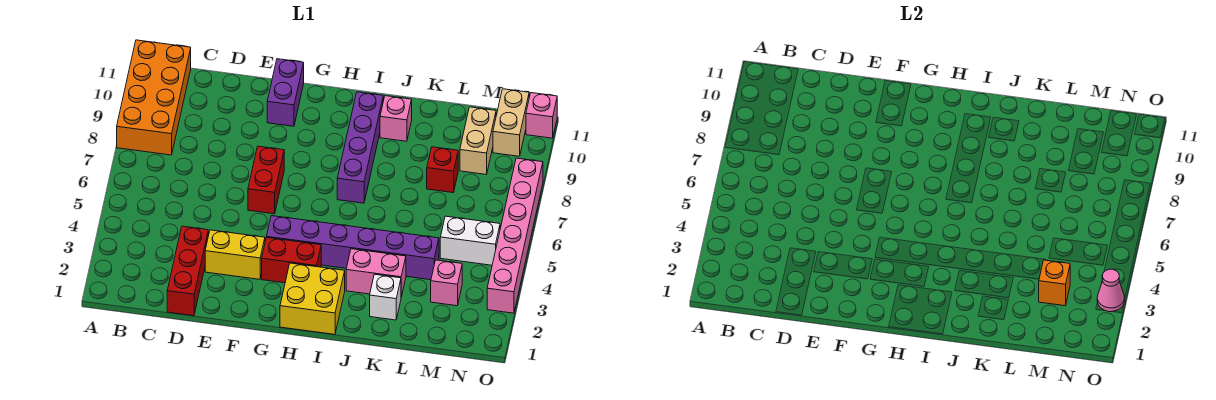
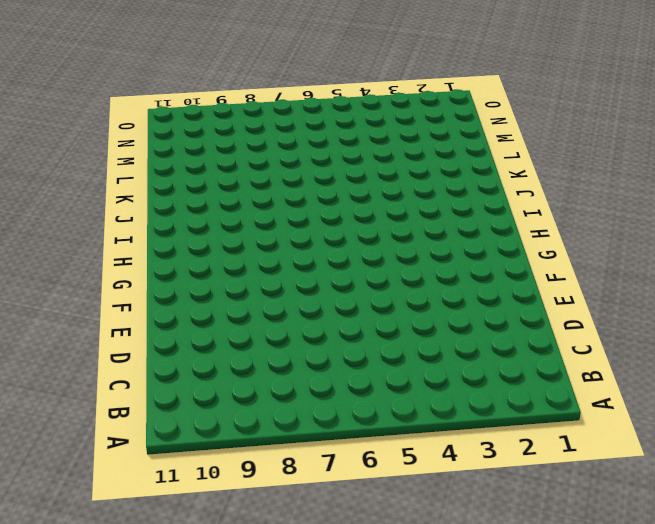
none -> orange brick A8:B11 level 1
none -> red brick D1:D3 level 1
none -> yellow brick E3:F3 level 1

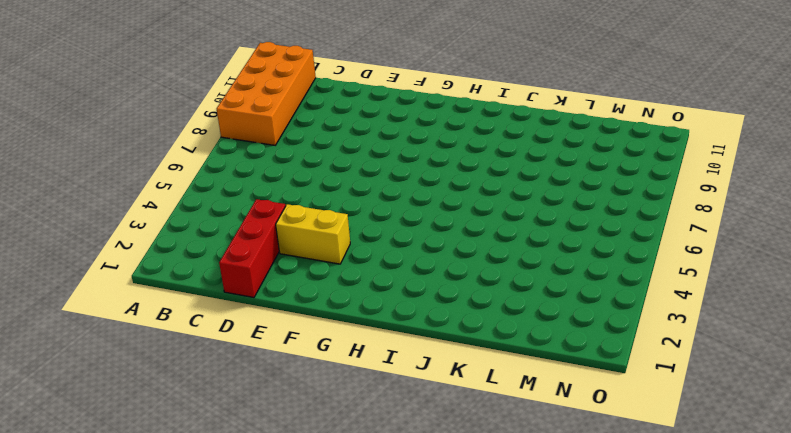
none -> red brick F6:F7 level 1
none -> purple brick F10:F11 level 1
none -> red brick G3:H3 level 1

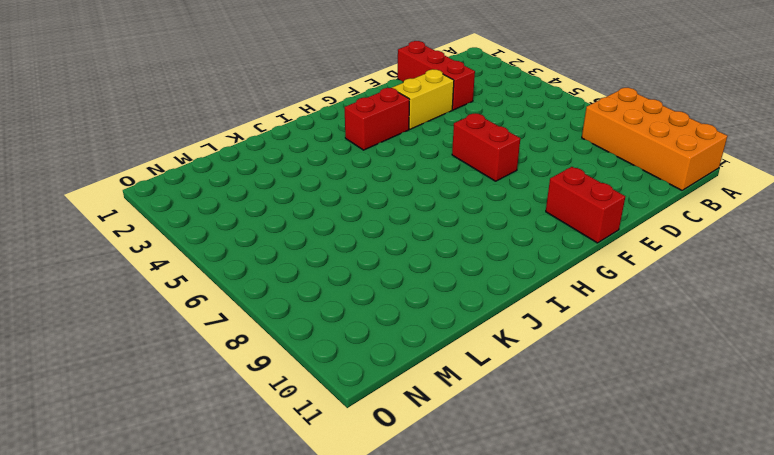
red brick F10:F11 level 1 -> purple brick F10:F11 level 1
none -> purple brick G4:L4 level 1
none -> yellow brick H1:I2 level 1
none -> purple brick I7:I10 level 1

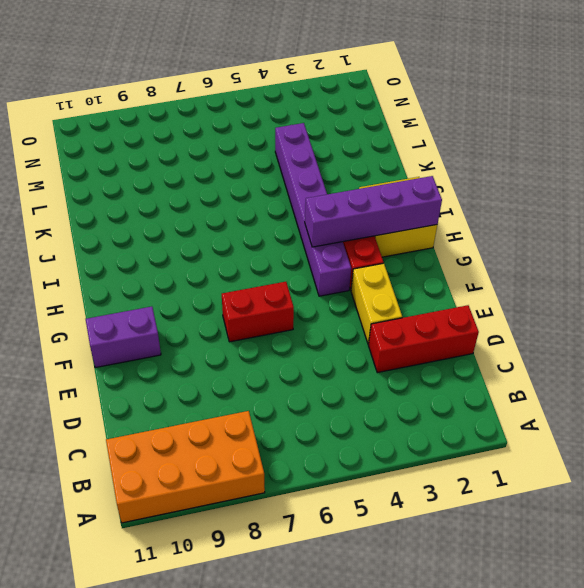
purple brick H1:H4 level 2 -> purple brick I7:I10 level 1
none -> pink brick J3:K3 level 1
none -> pink brick J10 level 1
none -> white brick K2 level 1

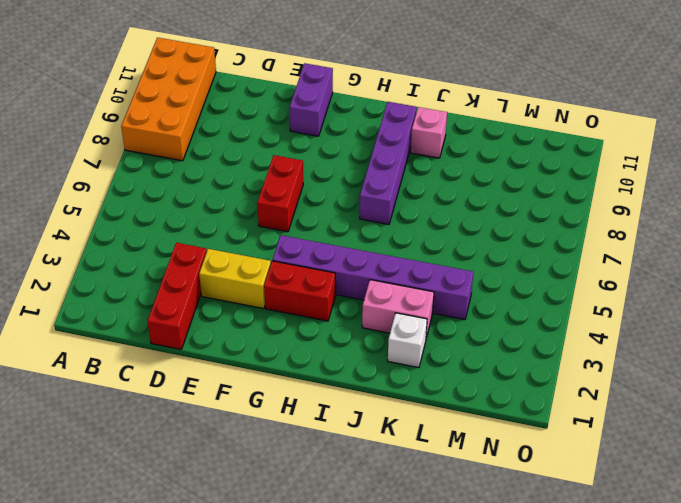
none -> yellow brick H1:I2 level 1
none -> red brick L8 level 1
none -> pink brick M3 level 1

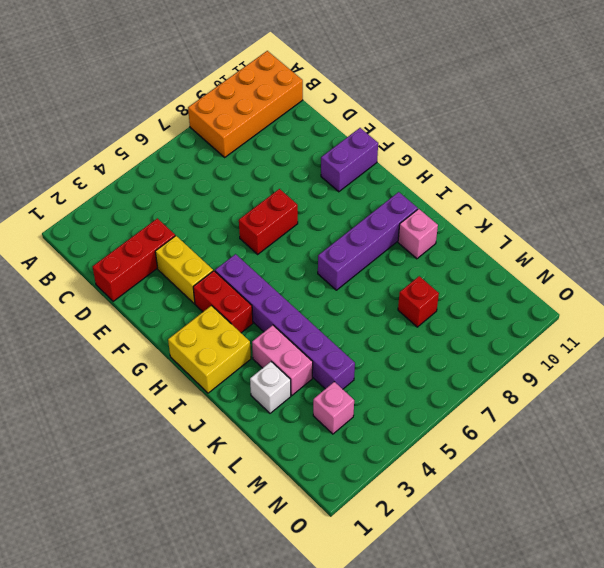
none -> white brick M5:N5 level 1
none -> tan brick M9:M10 level 1
none -> tan brick N10:N11 level 1

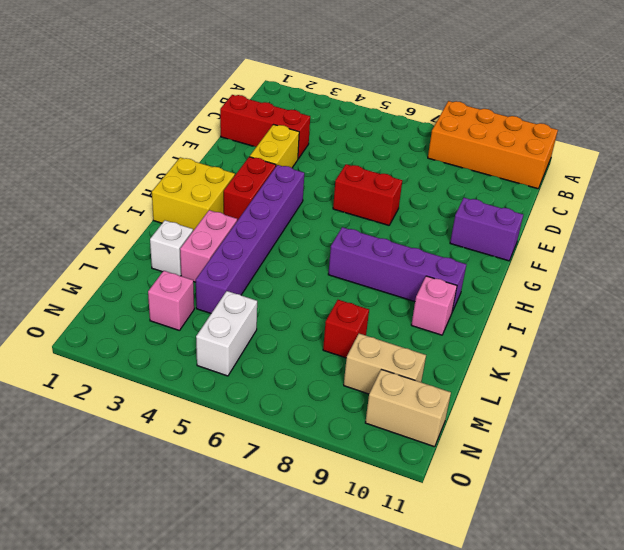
none -> pink brick O3:O8 level 1
none -> pink brick O11 level 1
none -> orange brick M3 level 2

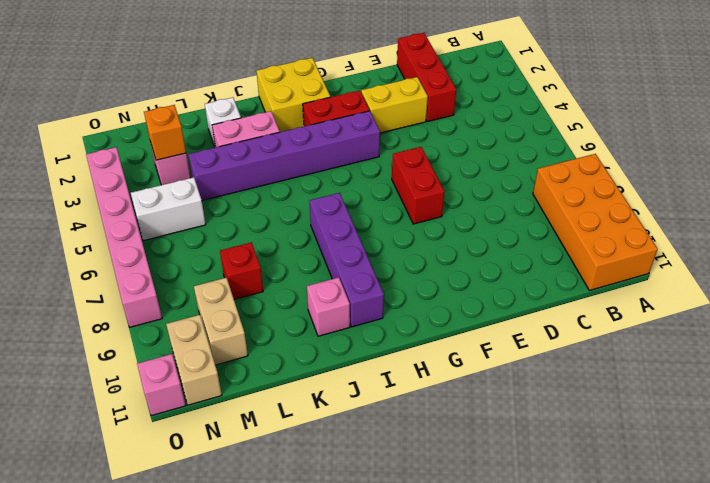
none -> purple brick F10:F11 level 1
none -> pink cone O3 level 2

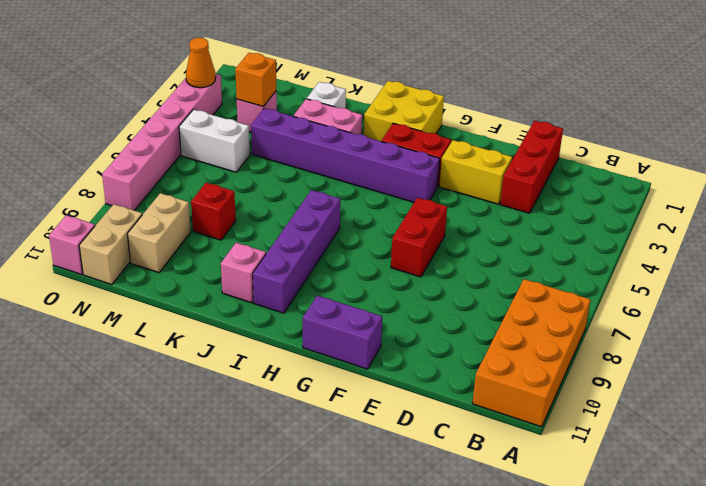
purple brick F11:G11 level 1 -> purple brick F10:F11 level 1
orange cone O3 level 2 -> pink cone O3 level 2

